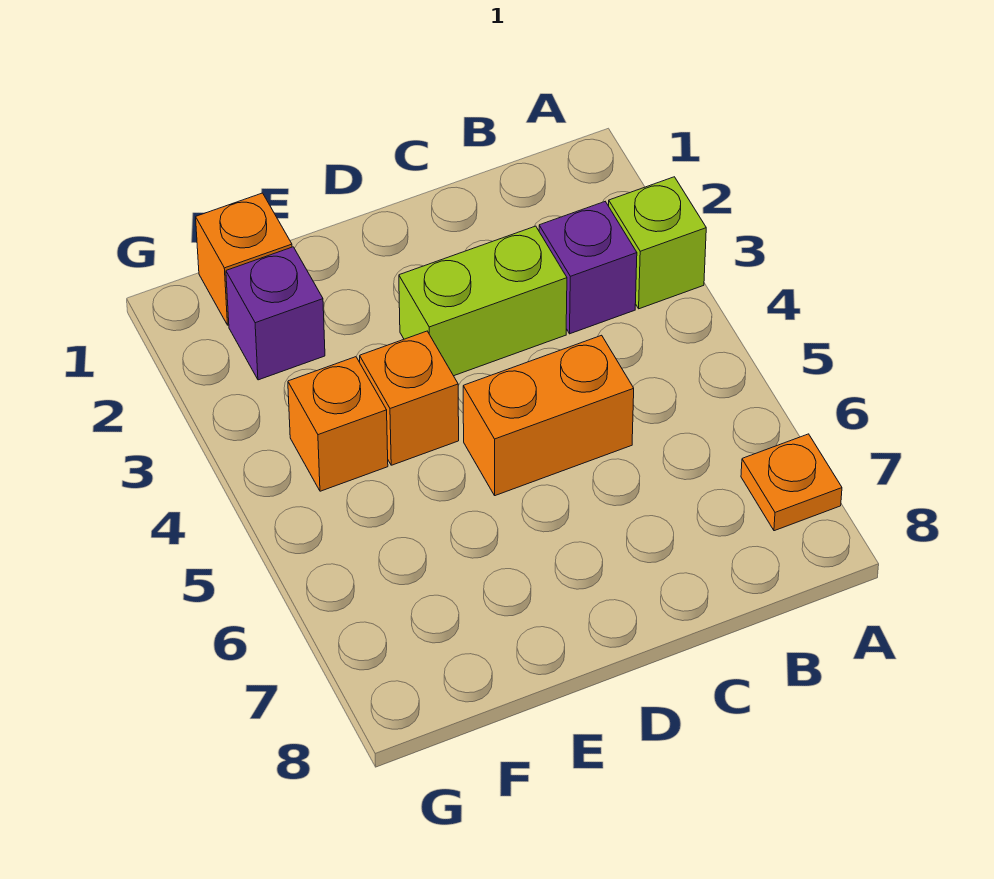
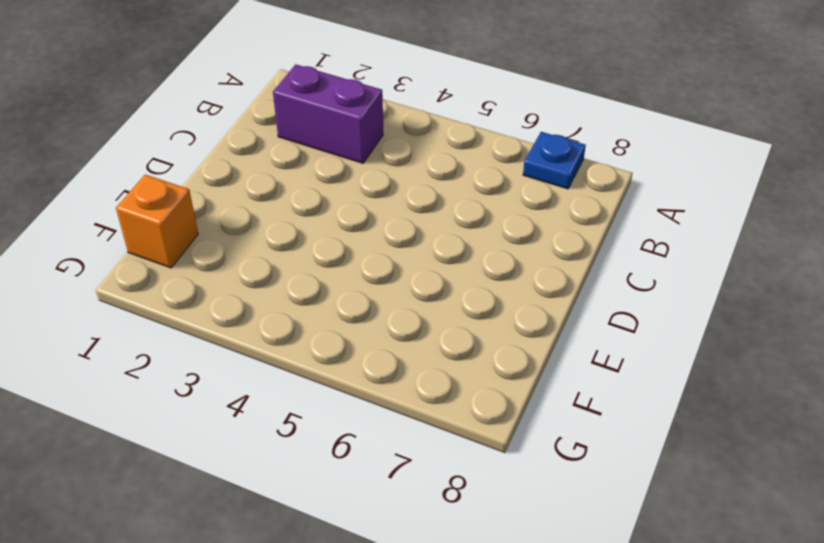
blue plate A7 level 1 -> orange plate A7 level 1
purple brick B2:B3 level 1 -> purple brick B3 level 1
none -> lime brick A3 level 1
none -> lime brick C3:D3 level 1

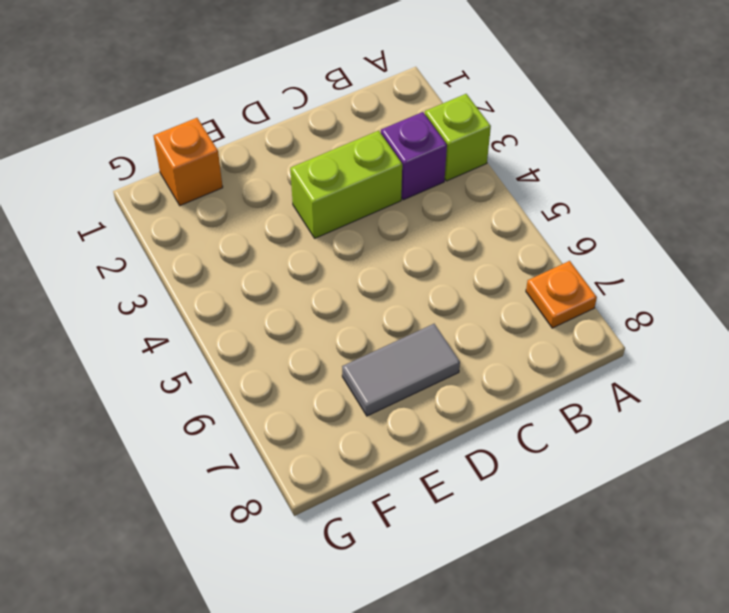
grey tile D7:E7 level 1 -> none
none -> orange brick C5:D5 level 1
none -> orange brick E4 level 1

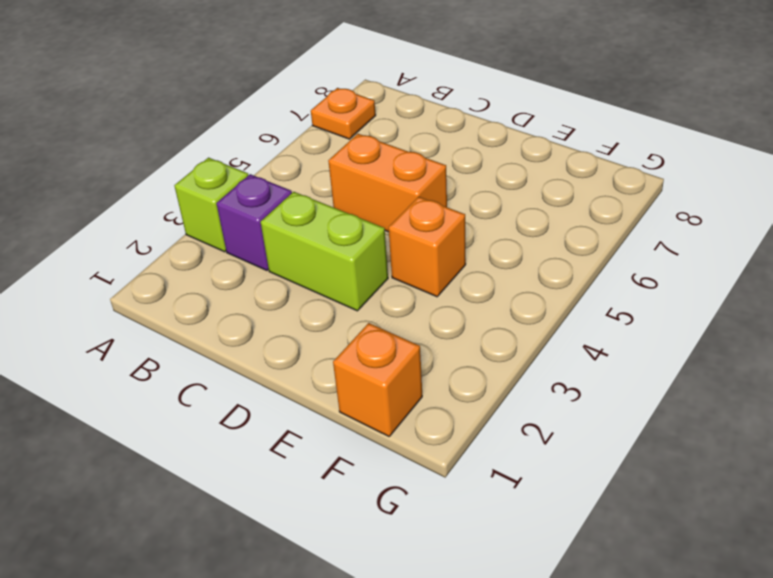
none -> purple brick F2 level 1
none -> orange brick F4 level 1

